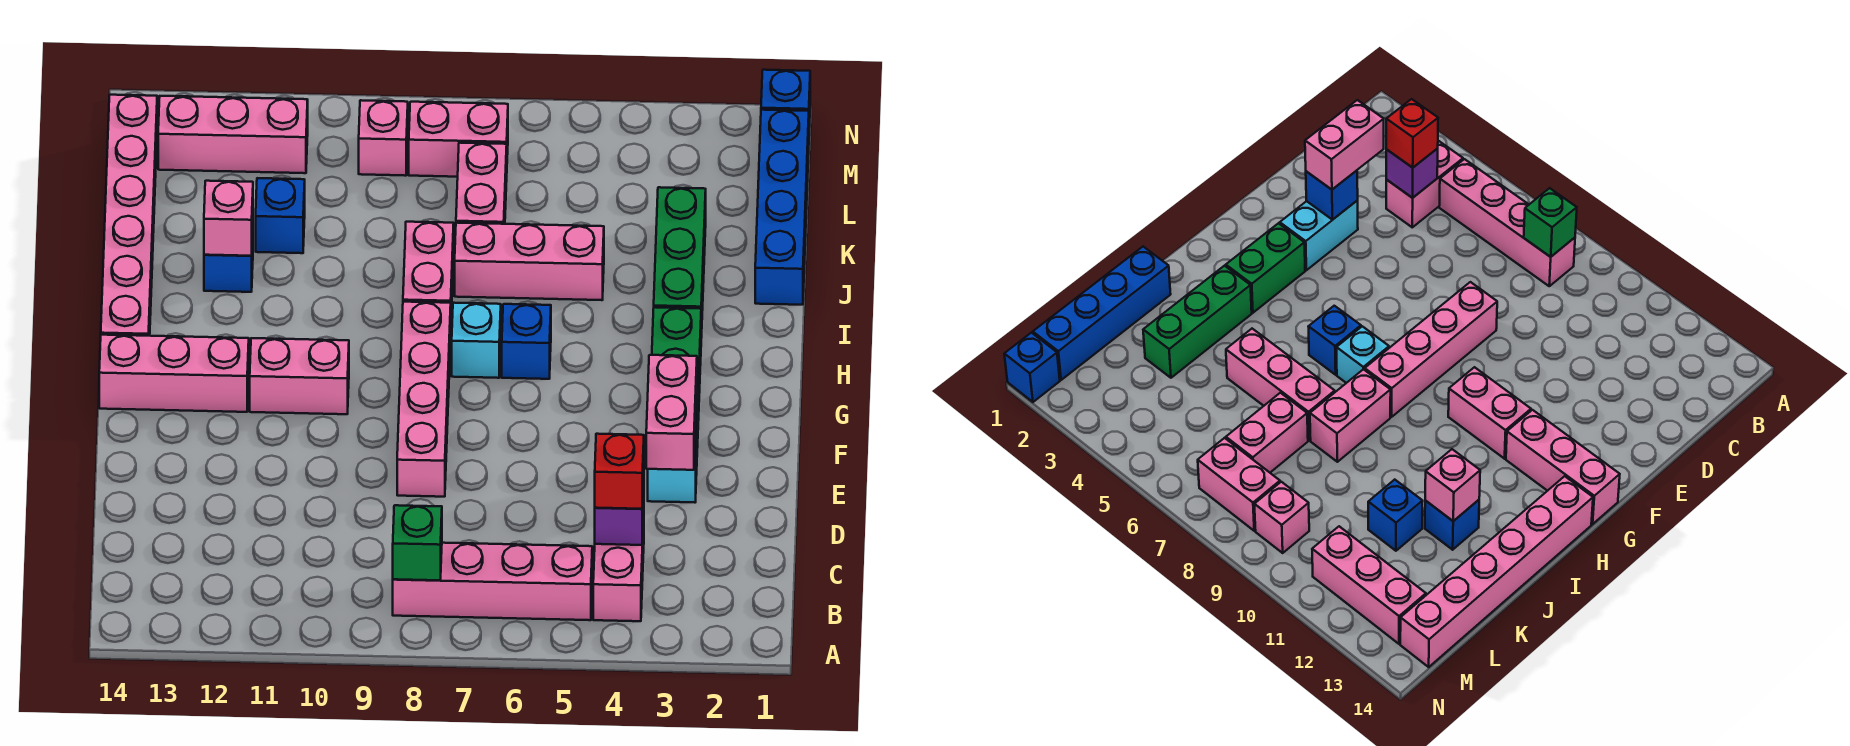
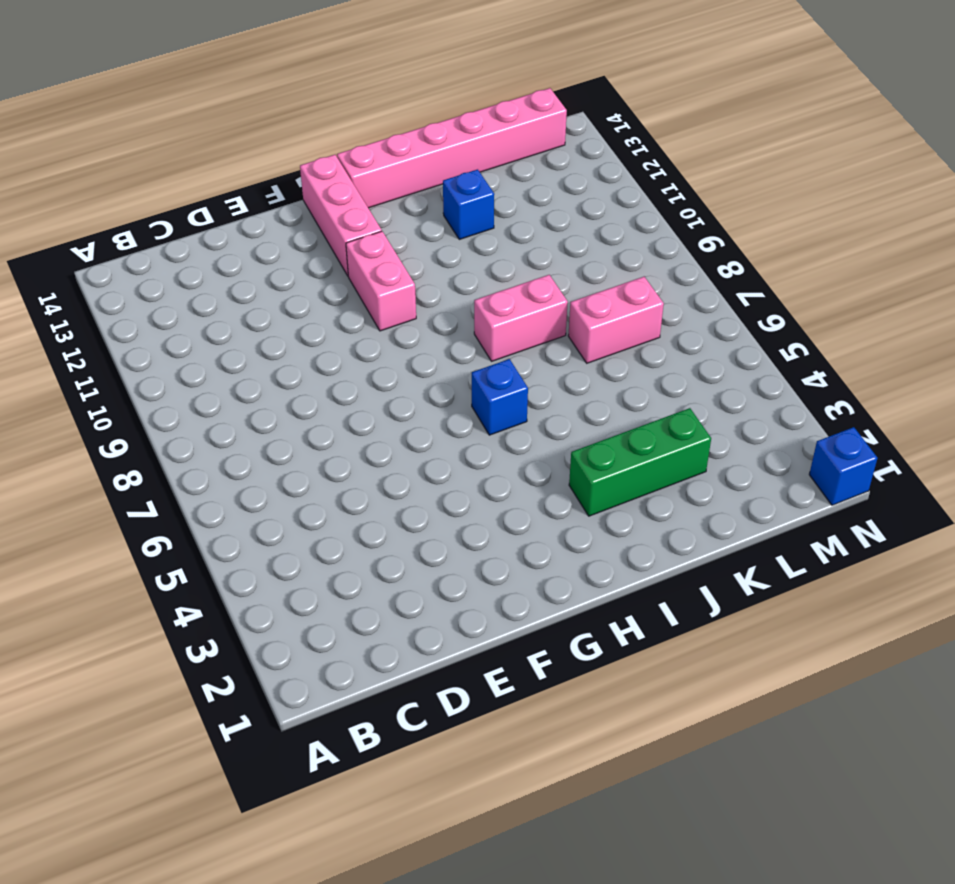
none -> pink brick B4:C4 level 1
none -> pink brick B5:B8 level 1
none -> cyan brick E3:F3 level 1

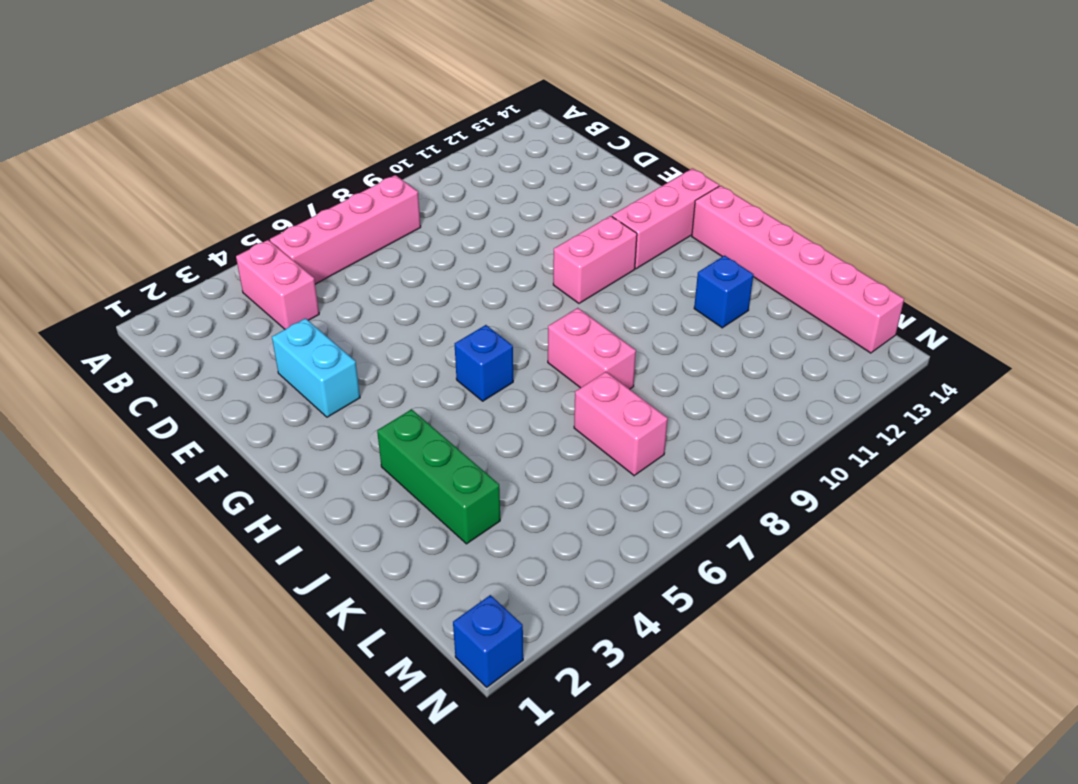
none -> pink brick E8:H8 level 1
none -> green brick G3:H3 level 1
none -> cyan brick H7 level 1

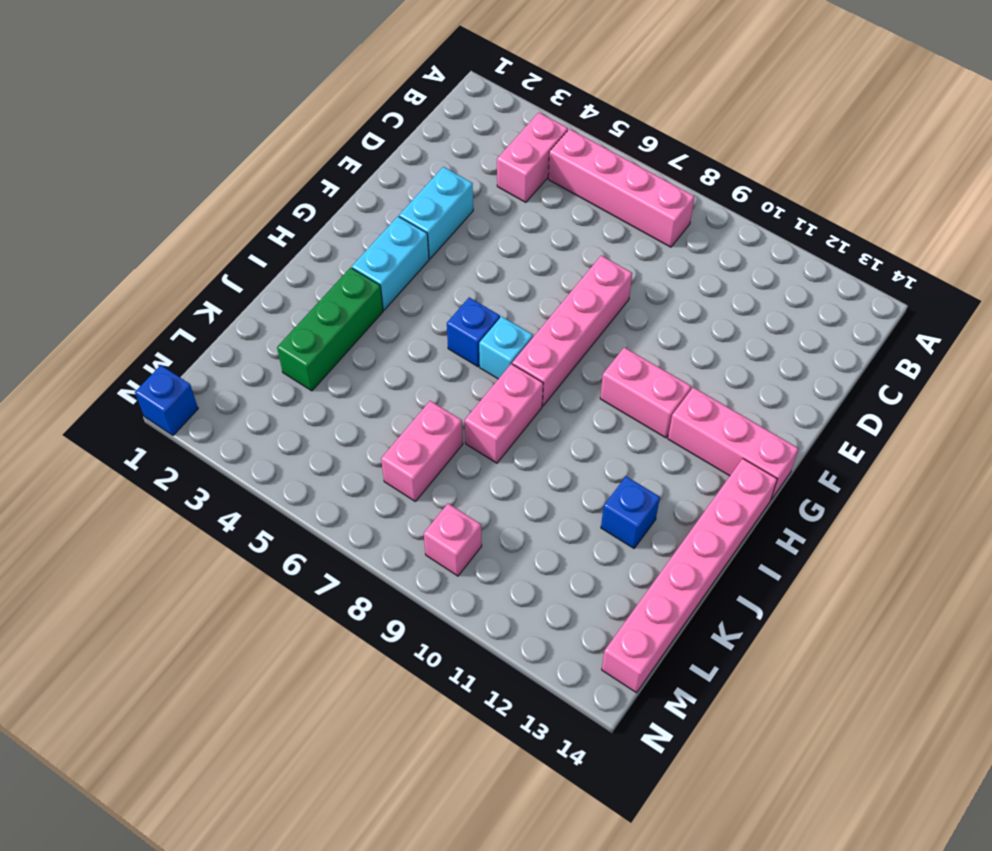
cyan brick G3:H3 level 1 -> green brick G3:H3 level 1
none -> blue brick J1:M1 level 1
none -> pink brick J5:J7 level 1
none -> blue brick K11 level 1

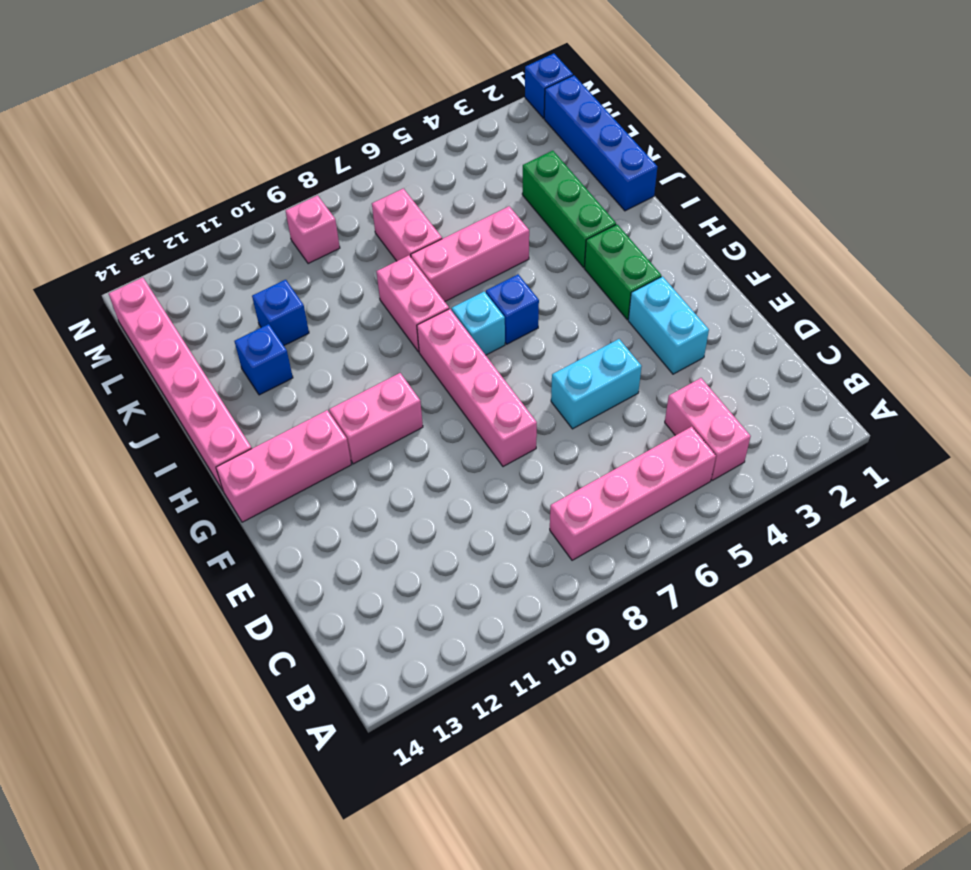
cyan brick E5:E6 level 1 -> none
none -> pink brick M7:M8 level 1
none -> pink brick M11:M13 level 1
none -> green brick B8 level 2

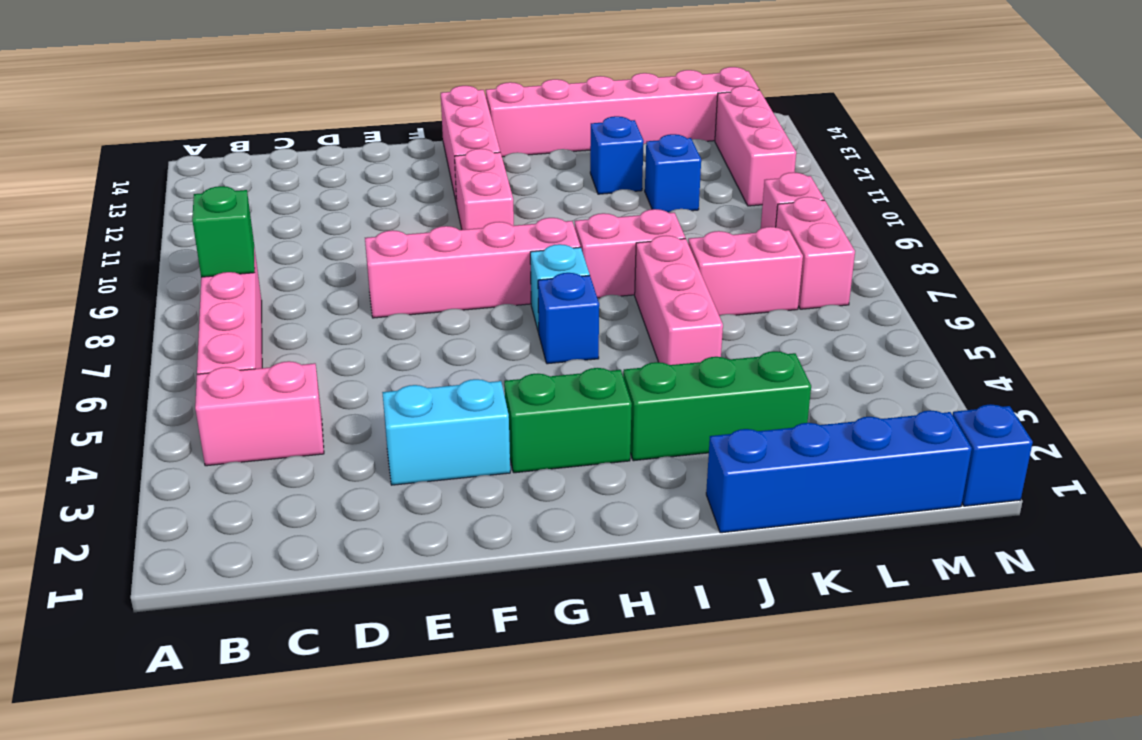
none -> purple brick C4 level 2
none -> blue brick E3 level 2
none -> pink brick J12 level 2

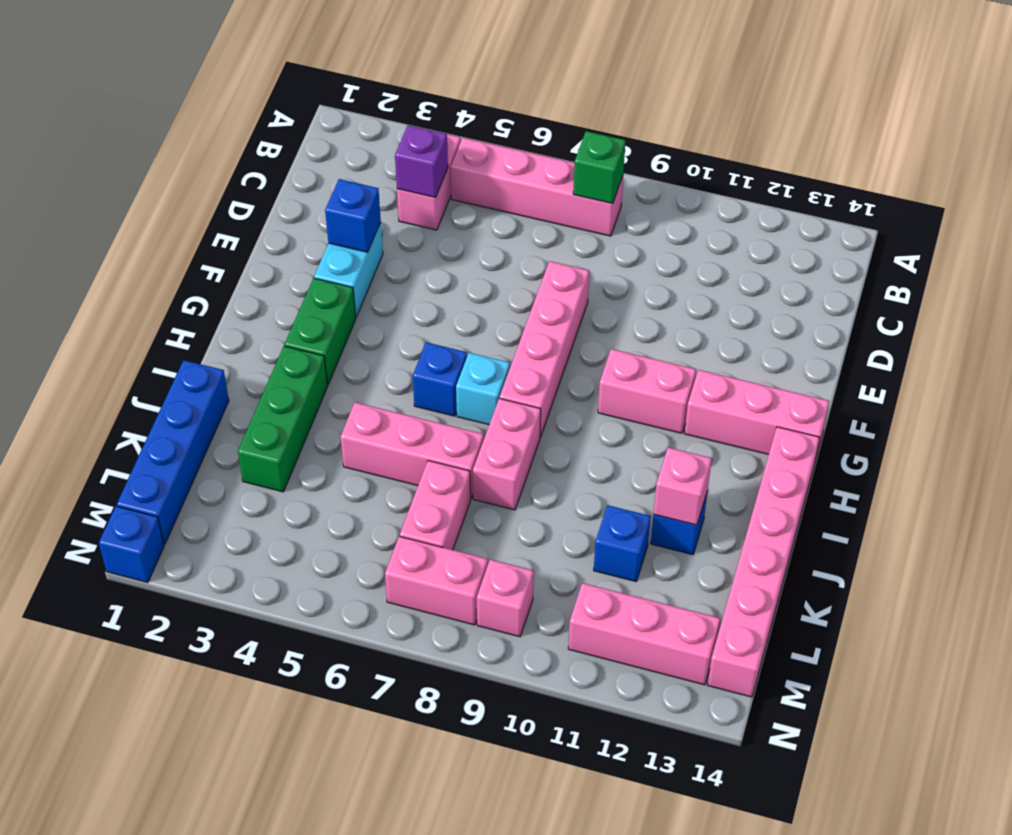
none -> red brick C4 level 3
none -> pink brick D3:E3 level 3

